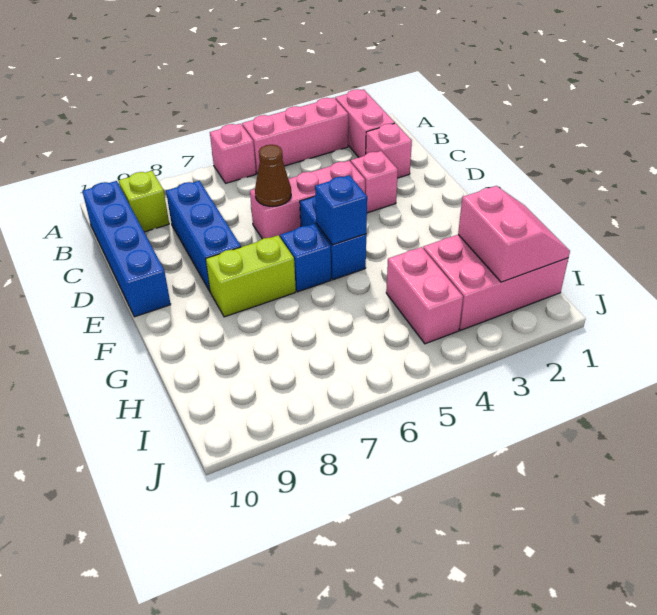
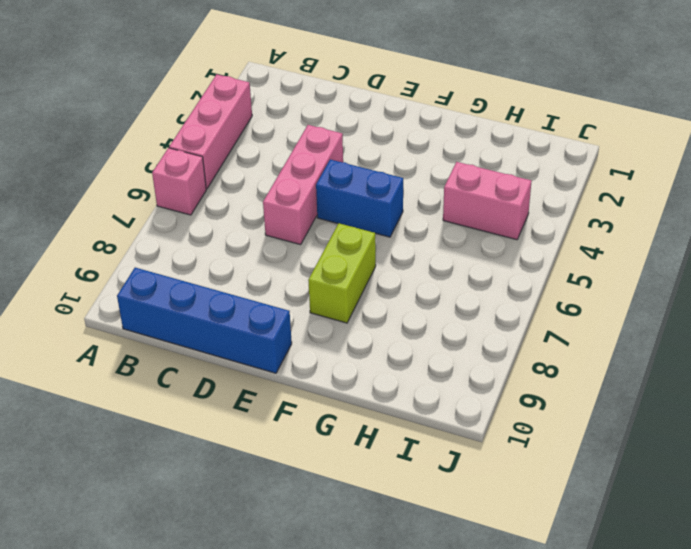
none -> pink brick A2:B2 level 1
none -> lime brick B9 level 1
none -> pink brick C2 level 1

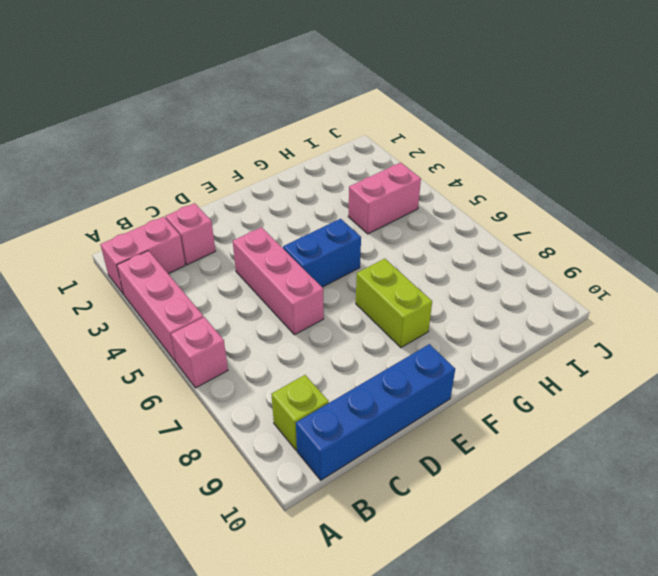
none -> blue brick C8:E8 level 1
none -> pink brick D3 level 1
none -> blue brick F6 level 1

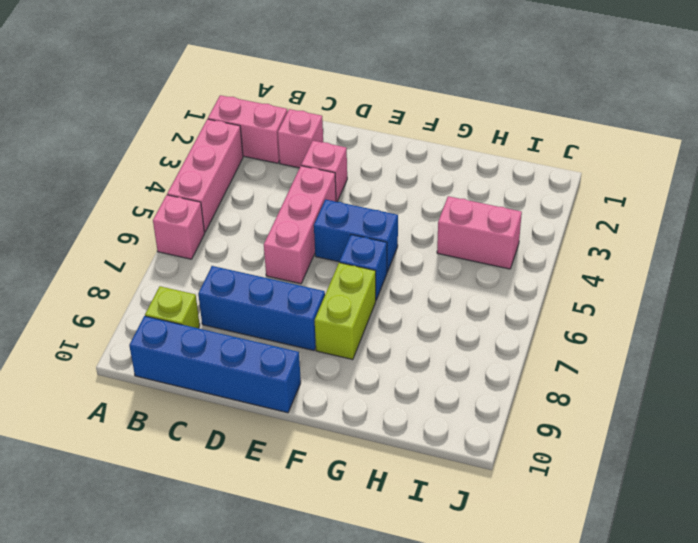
none -> pink brick H1:I3 level 1
none -> brown cone D6 level 2
none -> blue brick F5 level 2

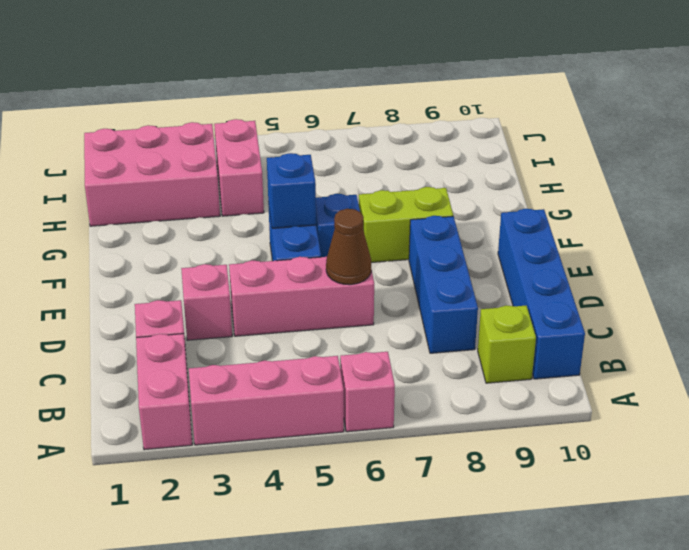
none -> pink slope H1:I2 level 2 top 2

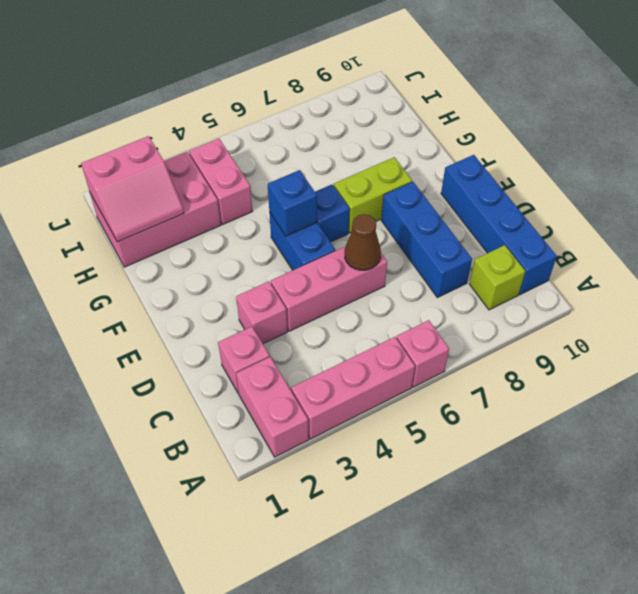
pink slope H1:I2 level 2 top I -> pink slope H1:I2 level 2 top 2

